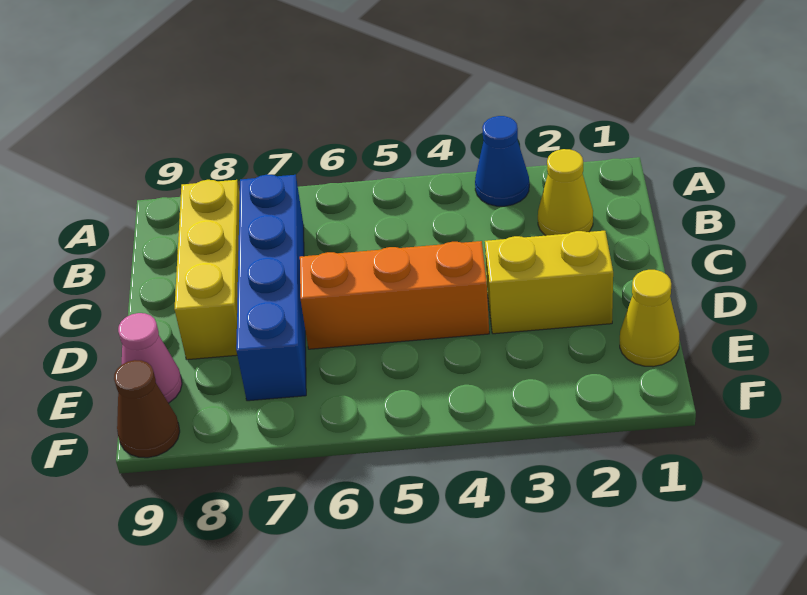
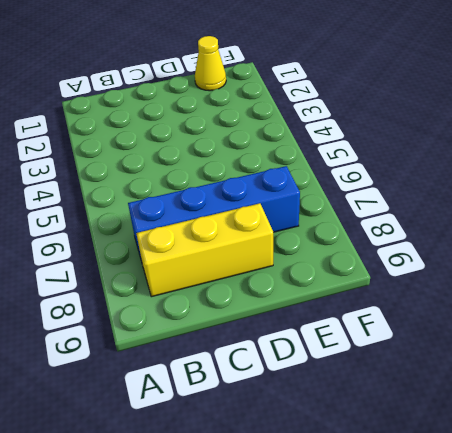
none -> blue cone A3 level 1
none -> yellow cone B2 level 1

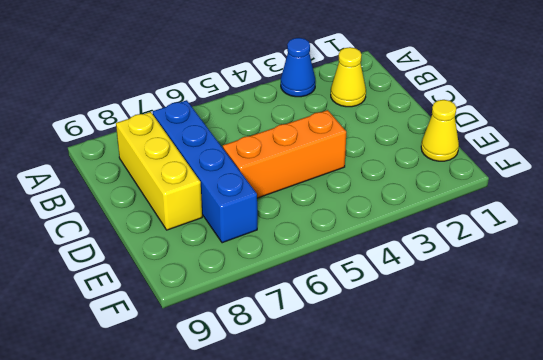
none -> yellow brick D2:D3 level 1
none -> pink cone E9 level 1

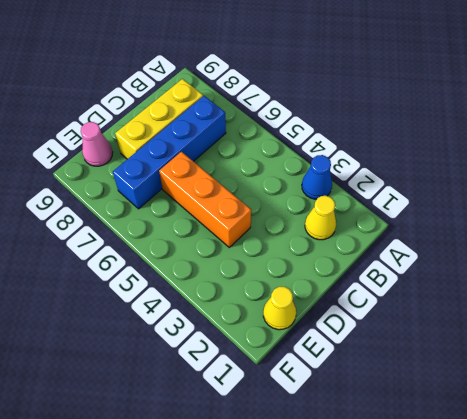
none -> yellow brick D2:D3 level 1
none -> brown cone F9 level 1

